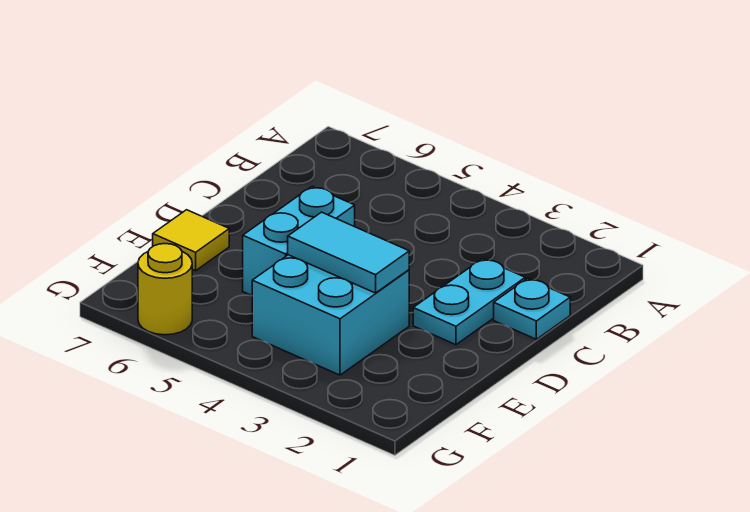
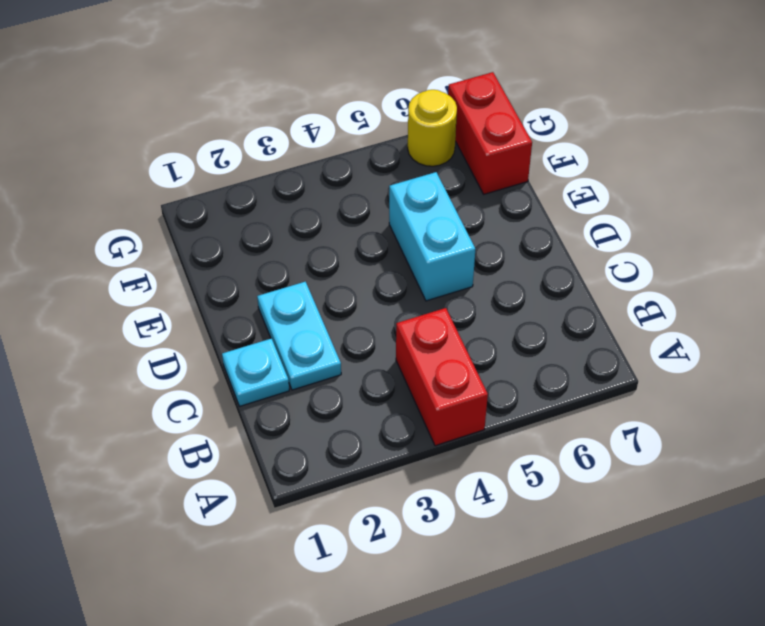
red brick A4:B4 level 1 -> none
red brick F7:G7 level 1 -> none
none -> cyan brick E3:F4 level 1
none -> yellow tile E7 level 1

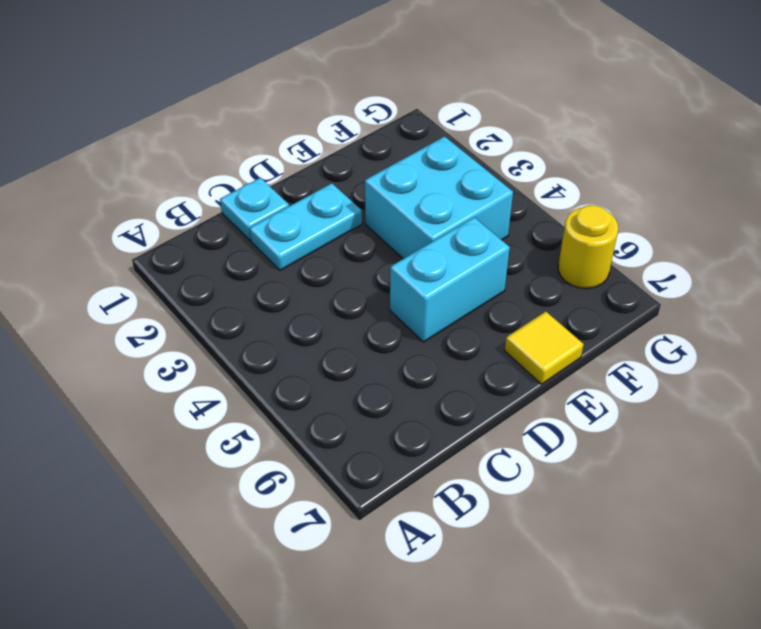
none -> cyan tile E3:E4 level 2

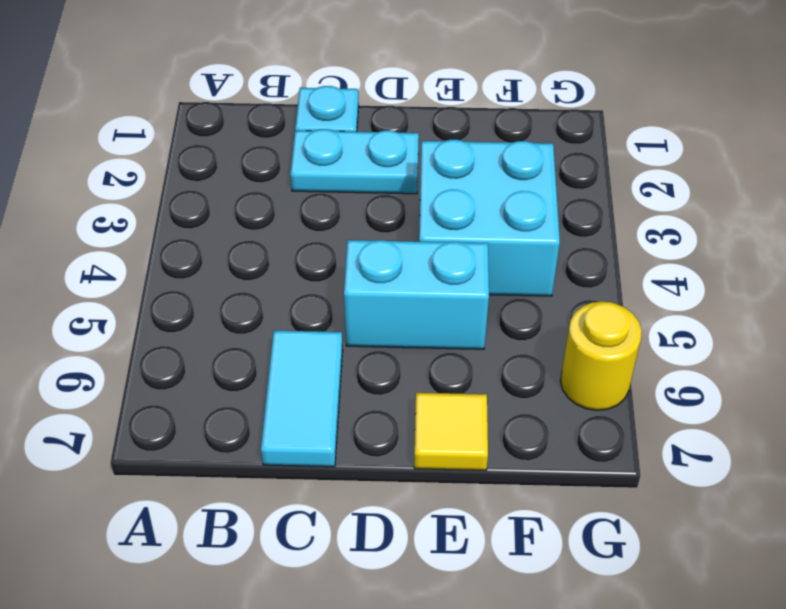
cyan tile C6:C7 level 1 -> cyan tile E3:E4 level 2

